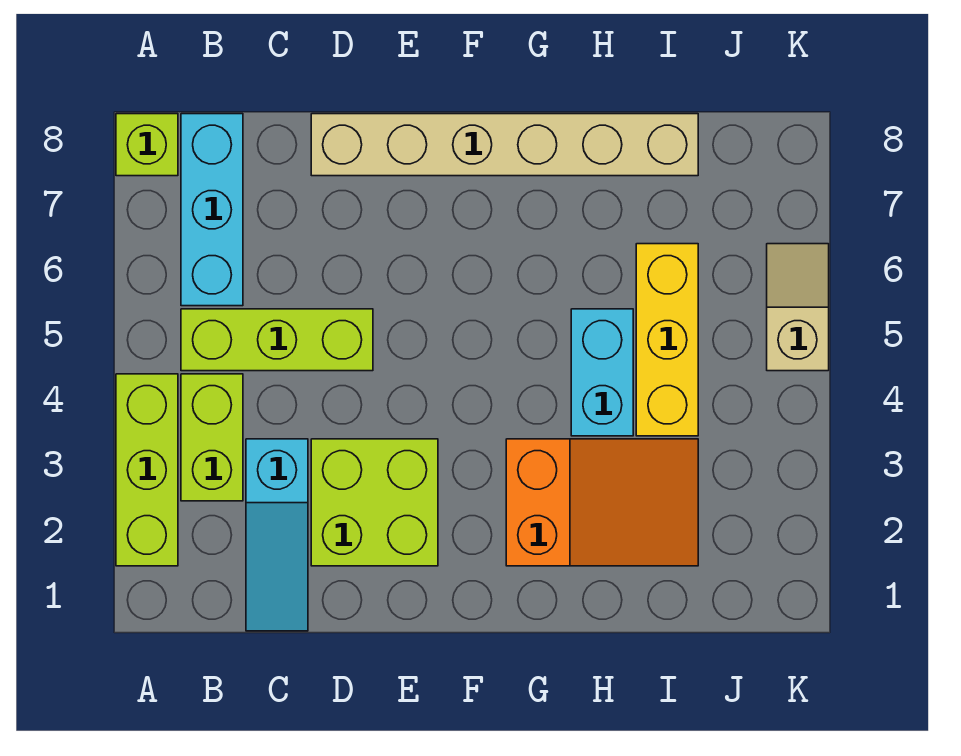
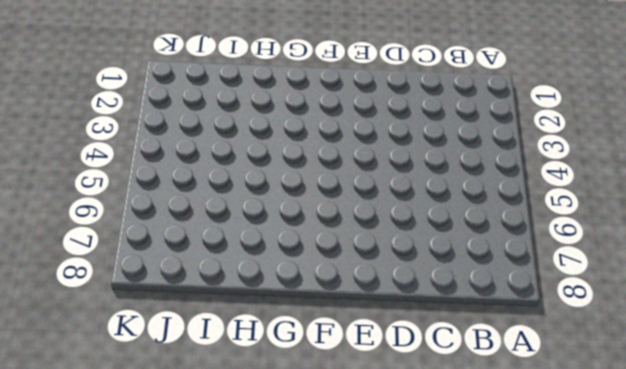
none -> lime brick A2:A4 level 1
none -> lime brick A8 level 1
none -> lime brick B3:B4 level 1

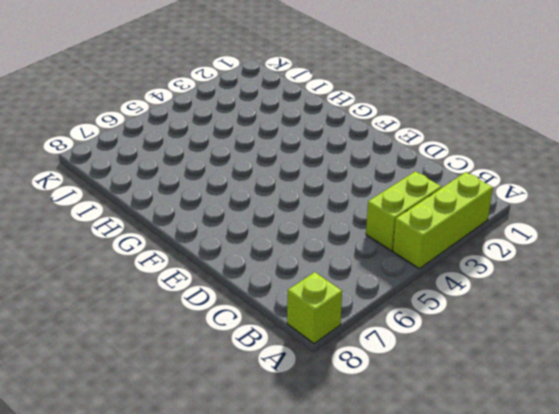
none -> lime brick B5:D5 level 1
none -> cyan brick B6:B8 level 1
none -> cyan slope C1:C3 level 1 top 3

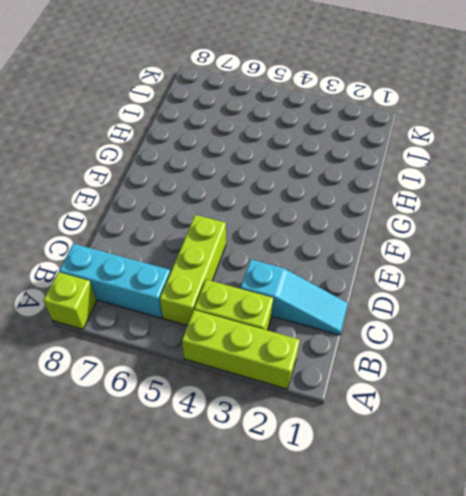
none -> lime brick D2:E3 level 1
none -> tan brick D8:I8 level 1
none -> orange slope G2:I3 level 1 top G

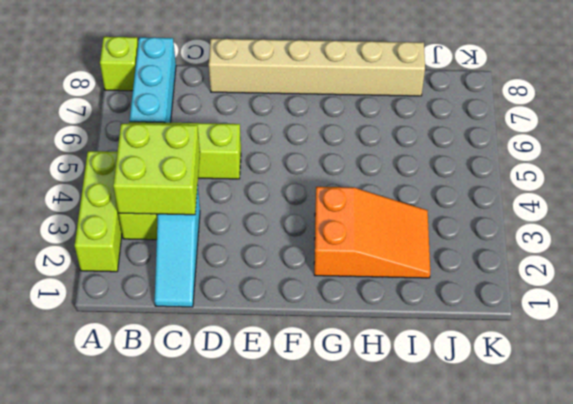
lime brick B3:C4 level 2 -> lime brick D2:E3 level 1
none -> cyan brick H4:H5 level 1
none -> yellow brick I4:I6 level 1
none -> tan slope K5:K6 level 1 top 5

